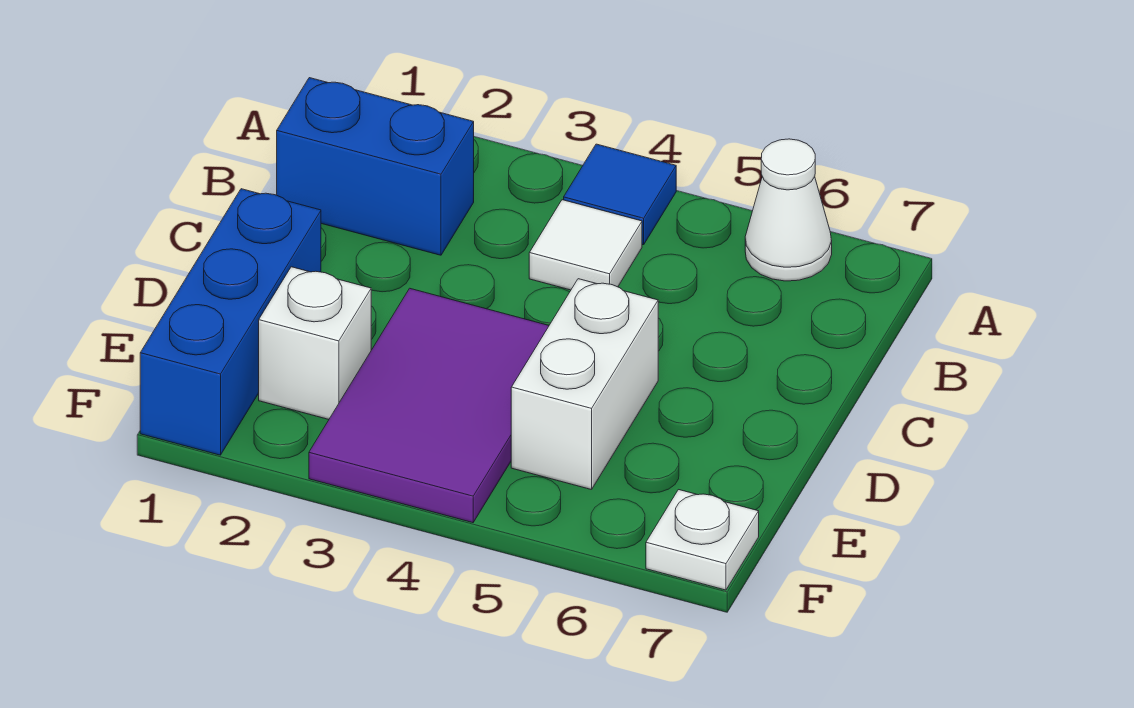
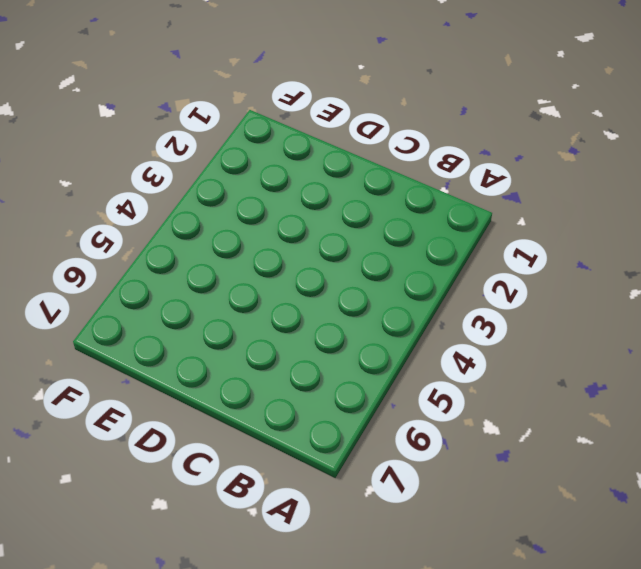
none -> blue tile A4 level 1
none -> white cone A6 level 1

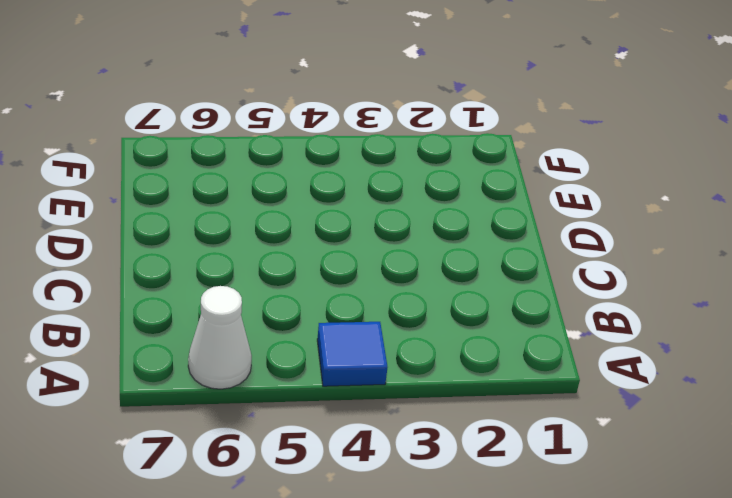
none -> blue brick B1:B2 level 1
none -> white tile B4 level 1

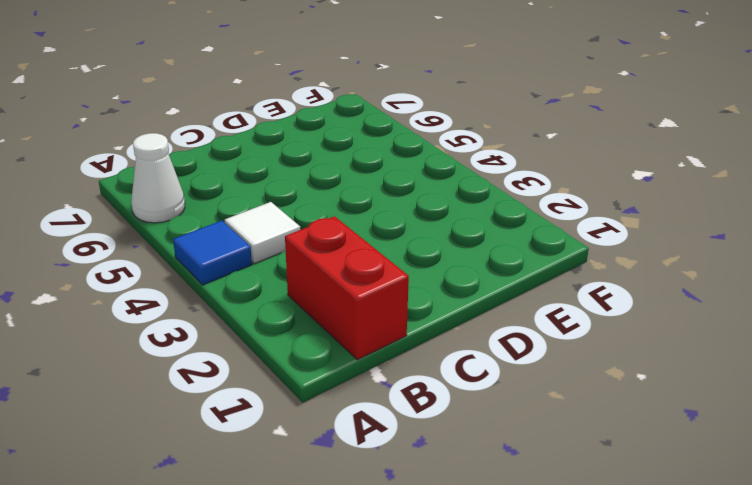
red brick B1:B2 level 1 -> blue brick B1:B2 level 1
none -> blue brick D1:F1 level 1
none -> purple tile D3:F4 level 1

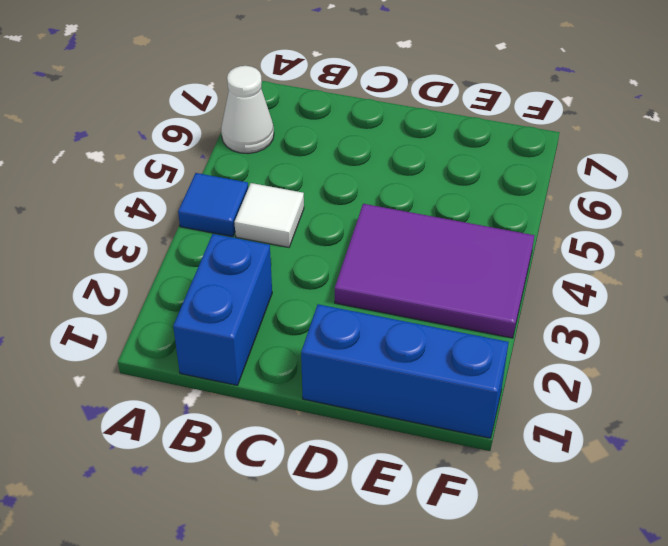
none -> white brick D5:E5 level 1
none -> white brick E2 level 1

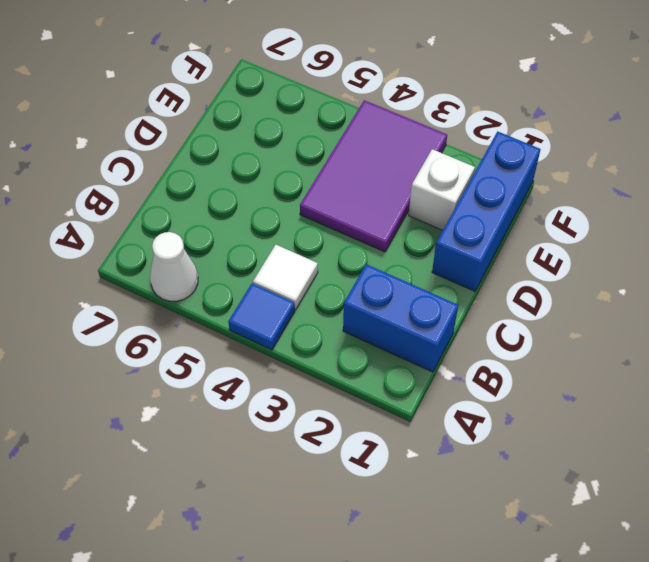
none -> white brick D5:E5 level 1
none -> white plate F7 level 1

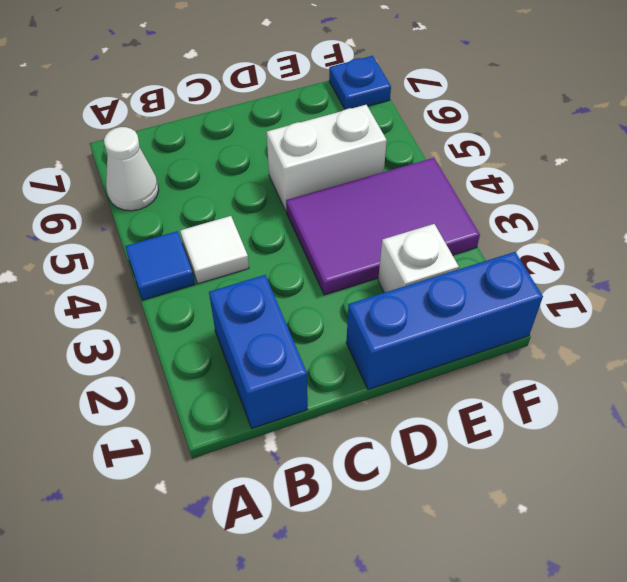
blue plate F7 level 1 -> white plate F7 level 1

